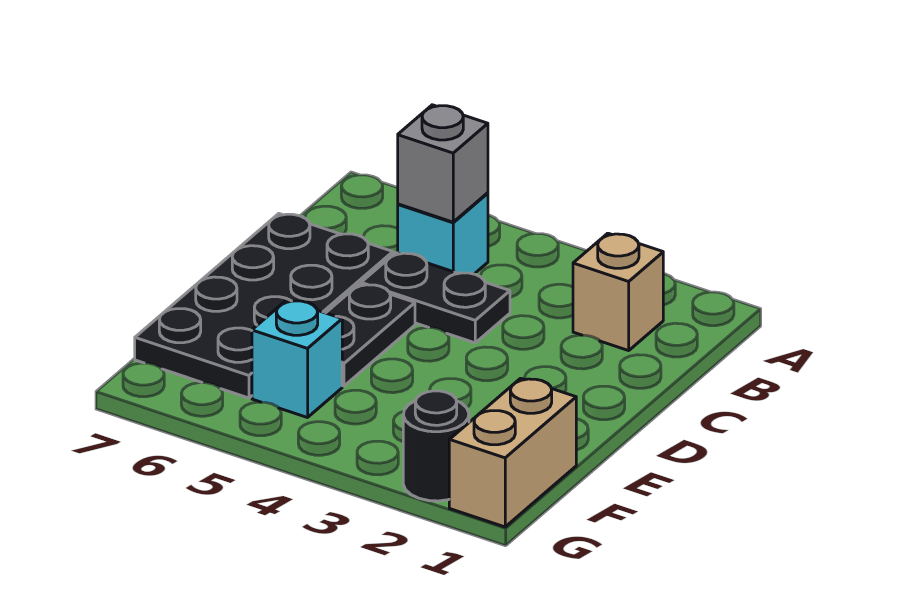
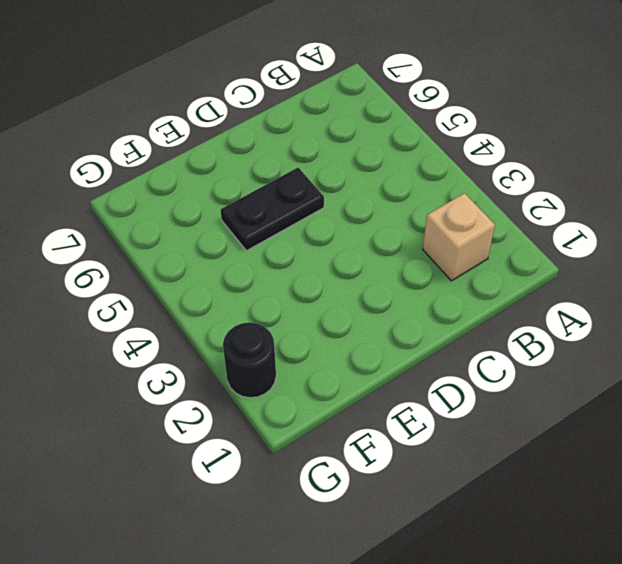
none -> cyan brick B5 level 1
none -> black plate C4:C5 level 1

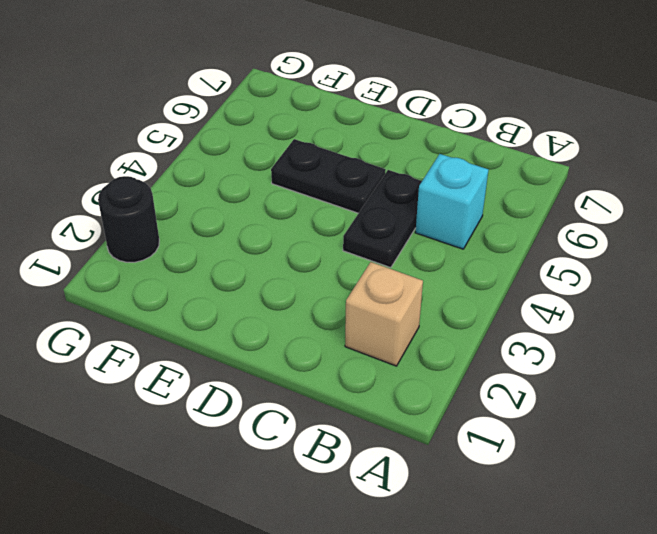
none -> black plate C6:F7 level 1
none -> tan brick F1:G1 level 1

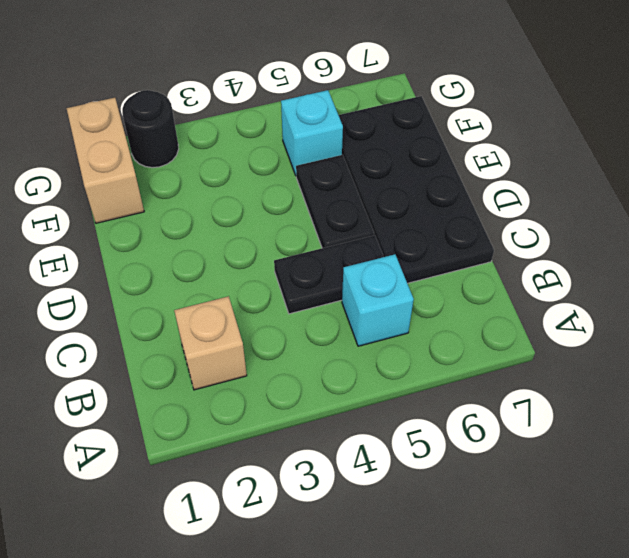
none -> grey brick B5 level 2

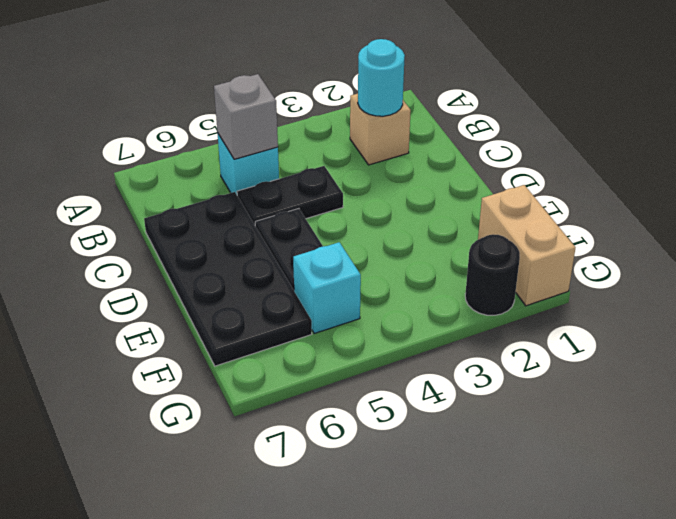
cyan round brick B2 level 2 -> none

